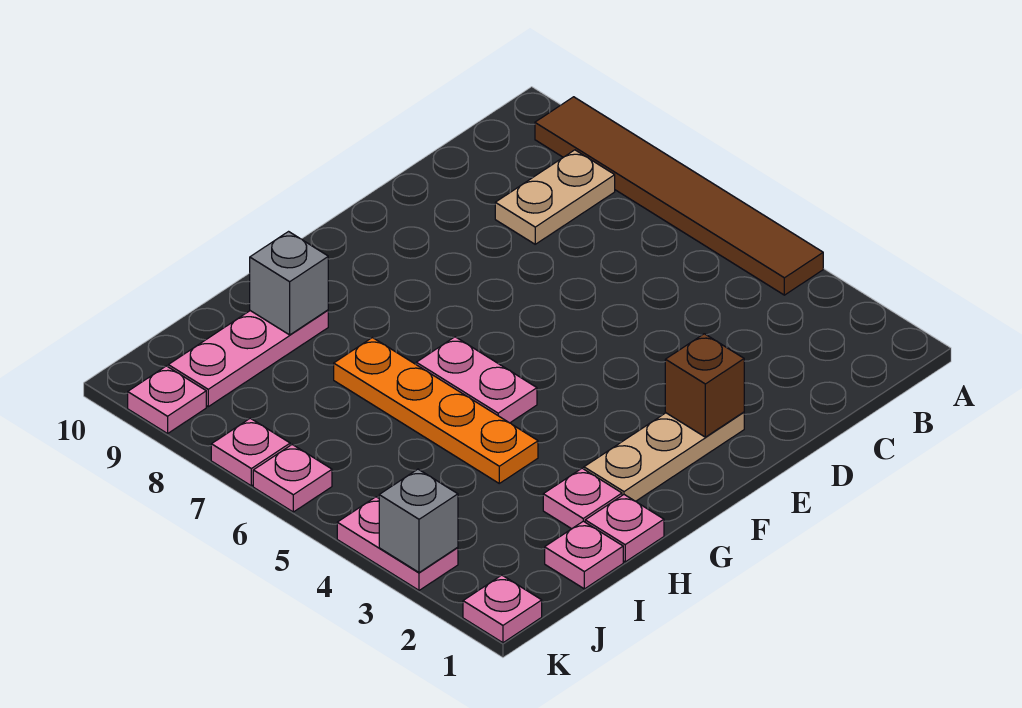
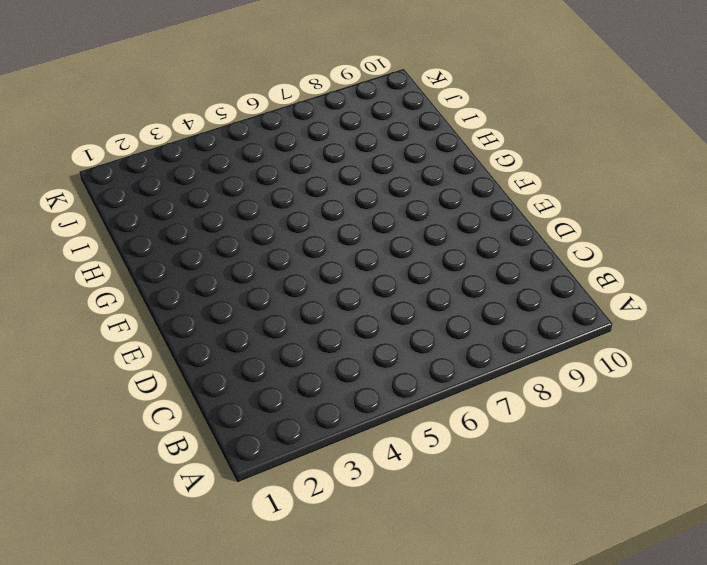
none -> brown tile A4:A9 level 1
none -> tan plate B8:C8 level 1
none -> tan plate E2:G2 level 1

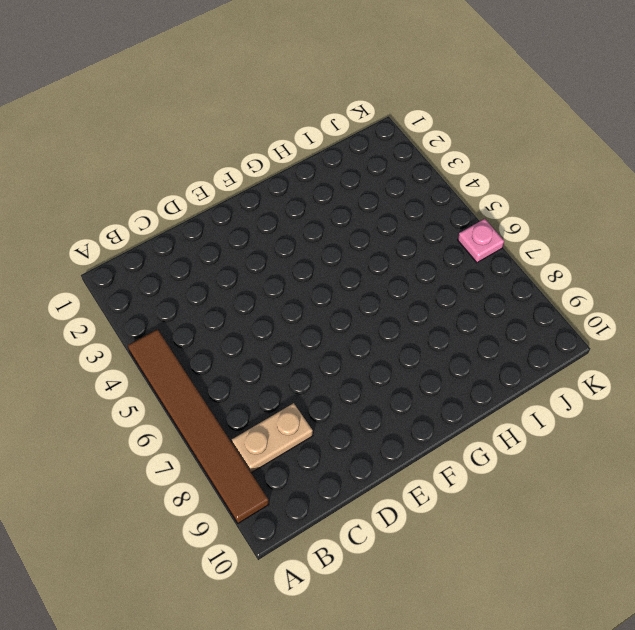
none -> tan plate E2:G2 level 1
none -> pink plate G5:G6 level 1
none -> pink plate H1 level 1

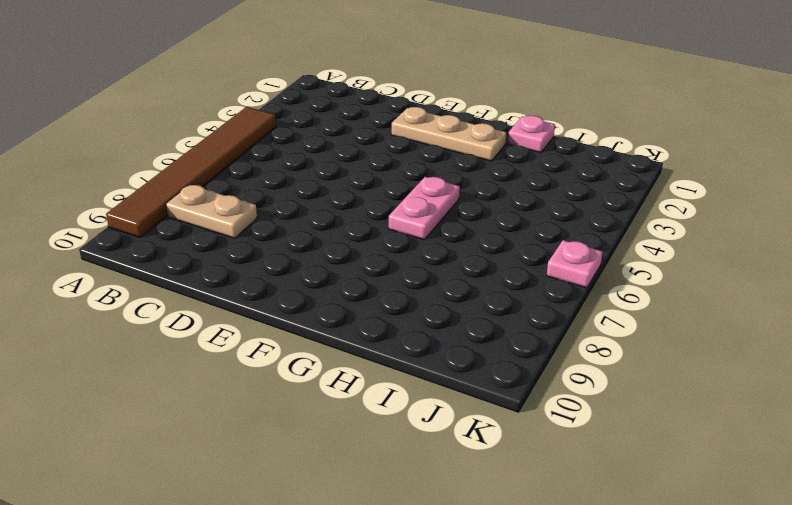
none -> pink plate H2 level 1
none -> orange plate H4:H7 level 1
none -> pink plate H9:J9 level 1

